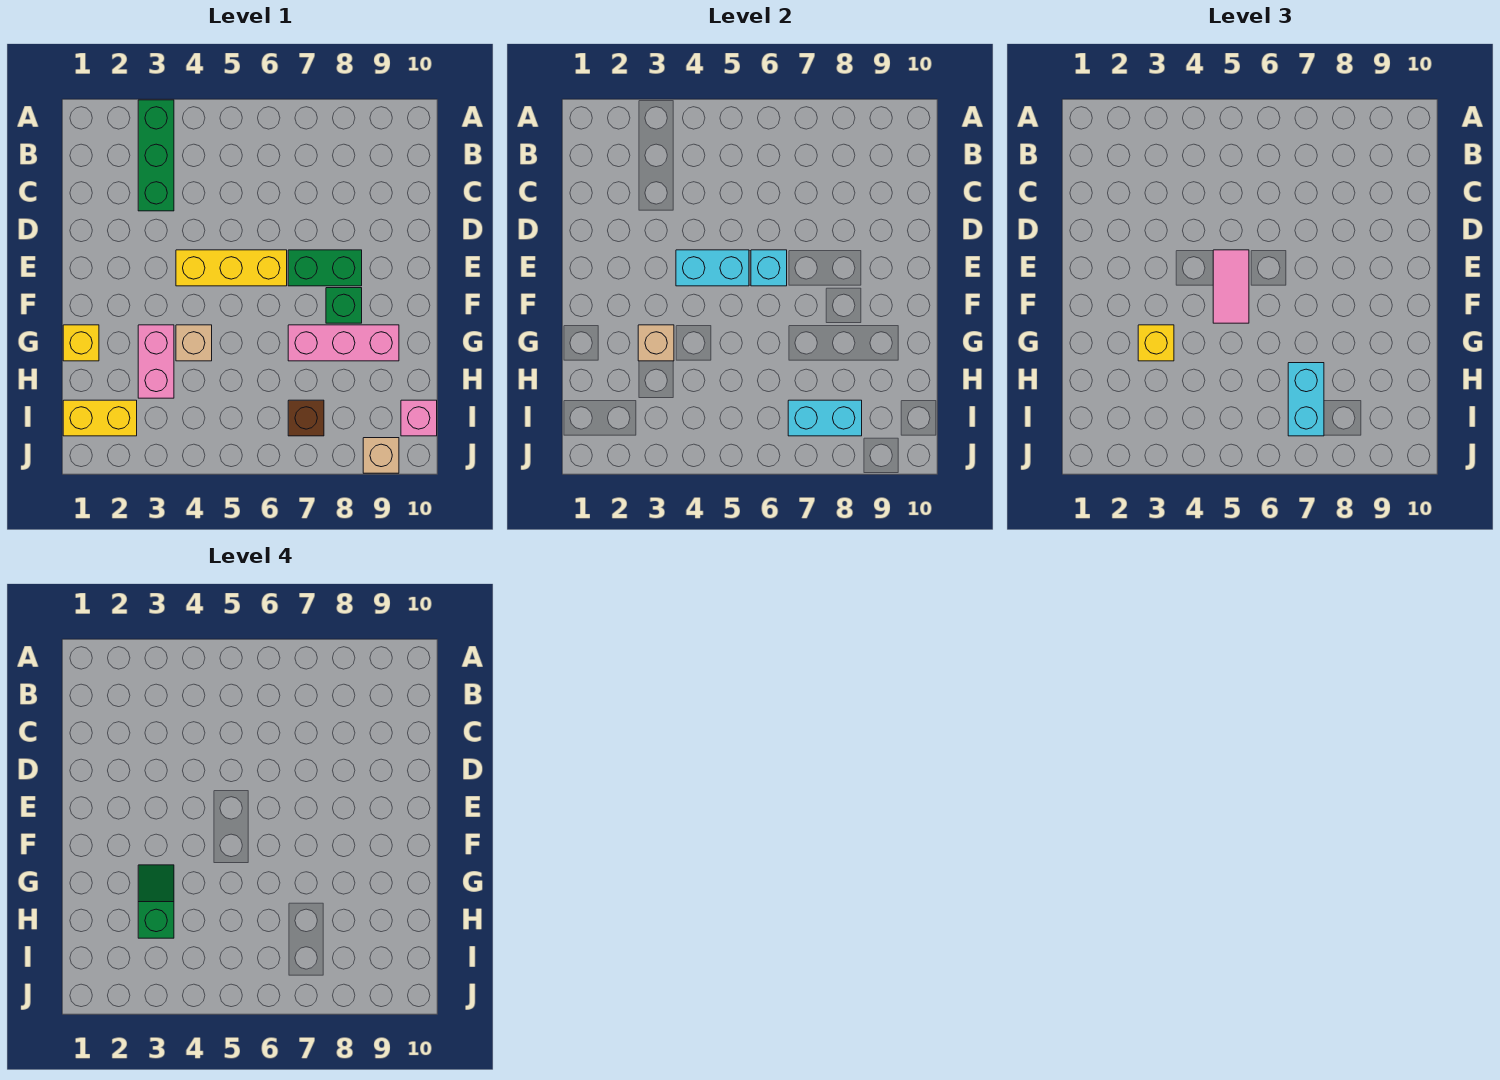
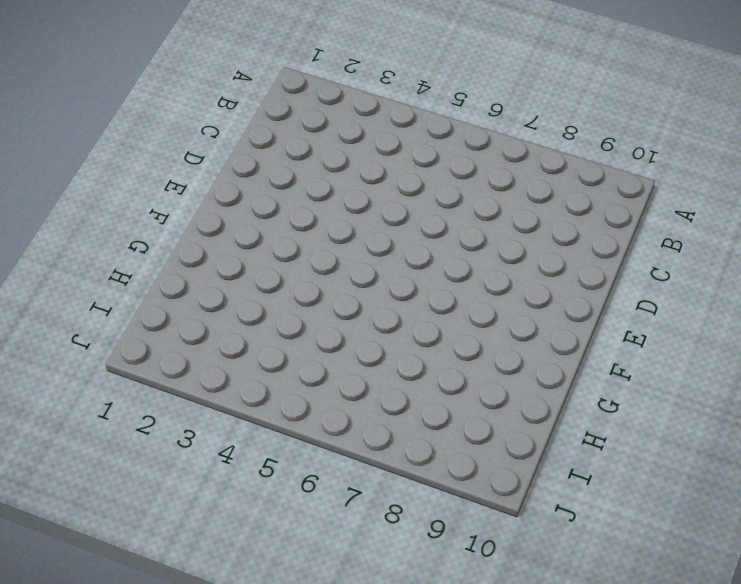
none -> green brick A3:C3 level 1
none -> yellow brick E4:E6 level 1
none -> green brick E7:E8 level 1

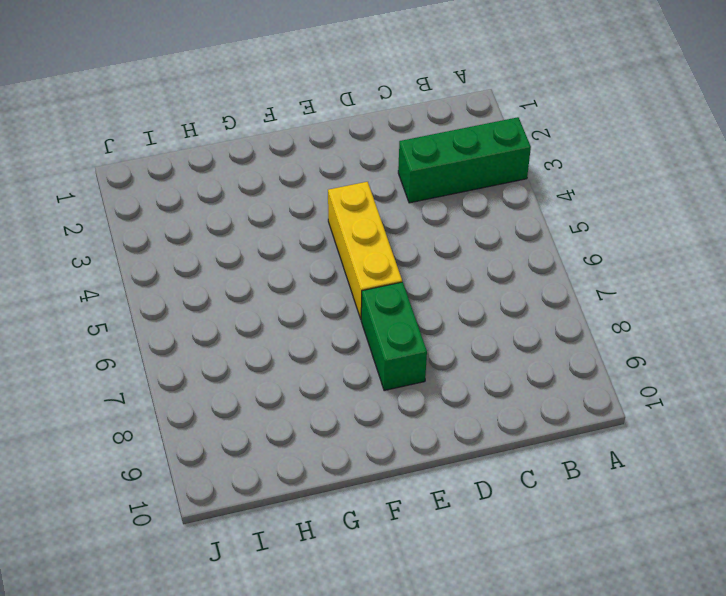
none -> green brick F8 level 1
none -> yellow brick G1 level 1
none -> pink brick G3:H3 level 1

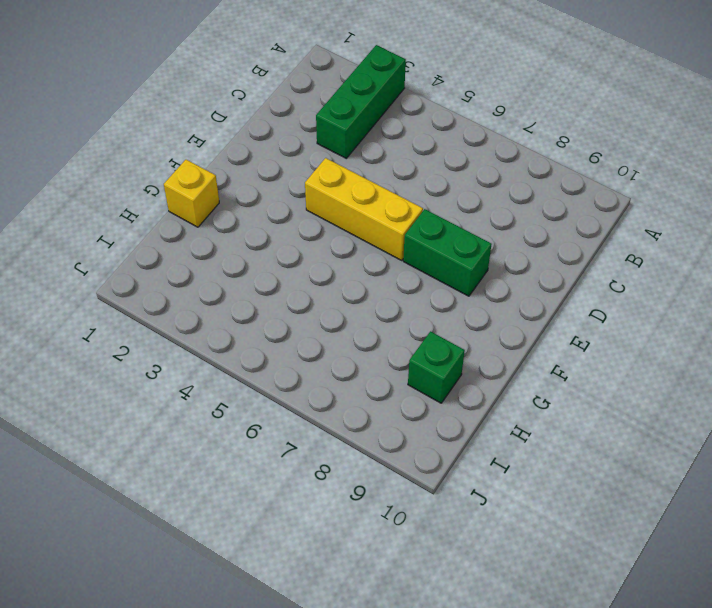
green brick H9 level 1 -> green brick F8 level 1
none -> pink brick G3:H3 level 1
none -> tan brick G4 level 1
none -> pink brick G7:G9 level 1

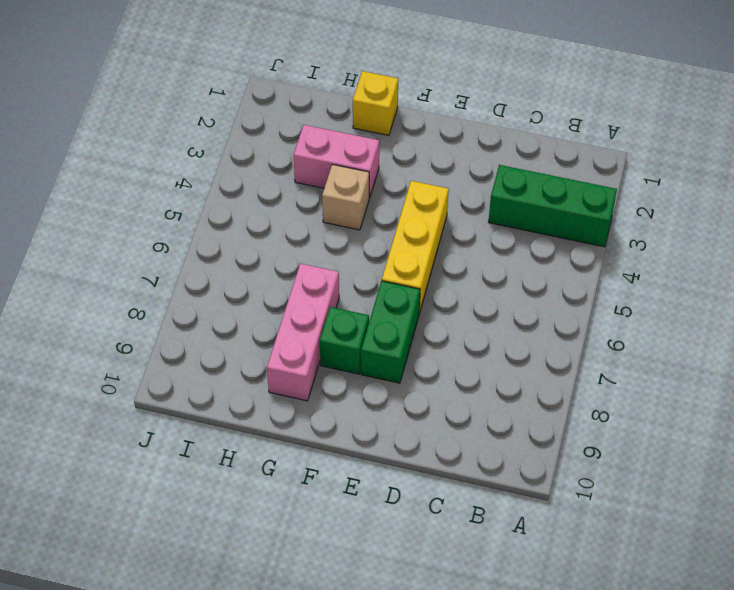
none -> yellow brick I1:I2 level 1
none -> brown brick I7 level 1
none -> pink brick I10 level 1

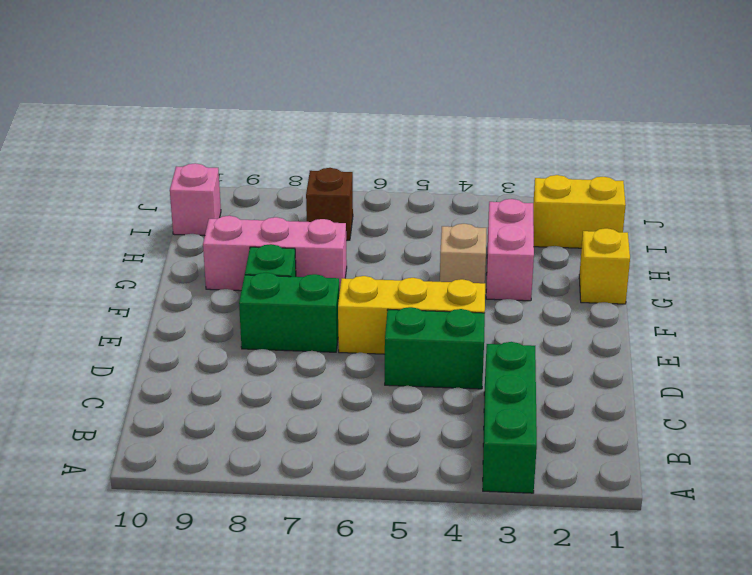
green brick D4:D5 level 1 -> none
none -> tan brick J9 level 1
none -> cyan brick E4:E5 level 2
none -> cyan brick E6 level 2

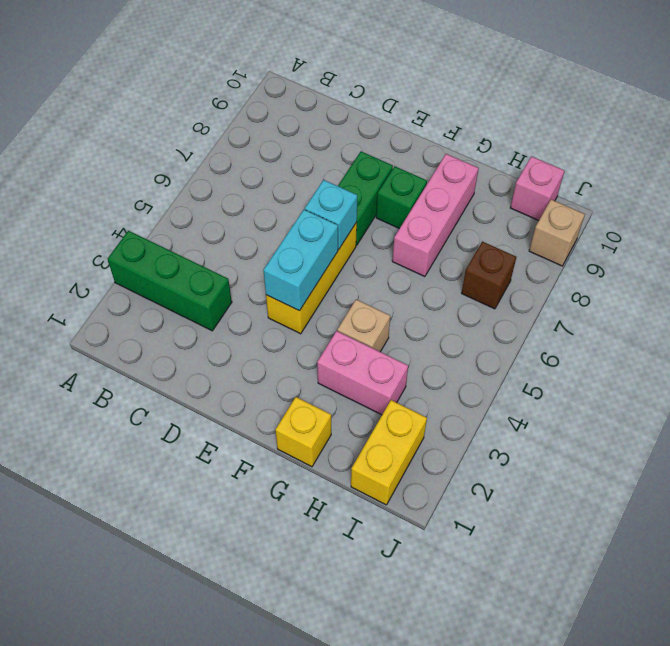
none -> tan brick G3 level 2
none -> cyan brick I7:I8 level 2
none -> pink tile E5:F5 level 3

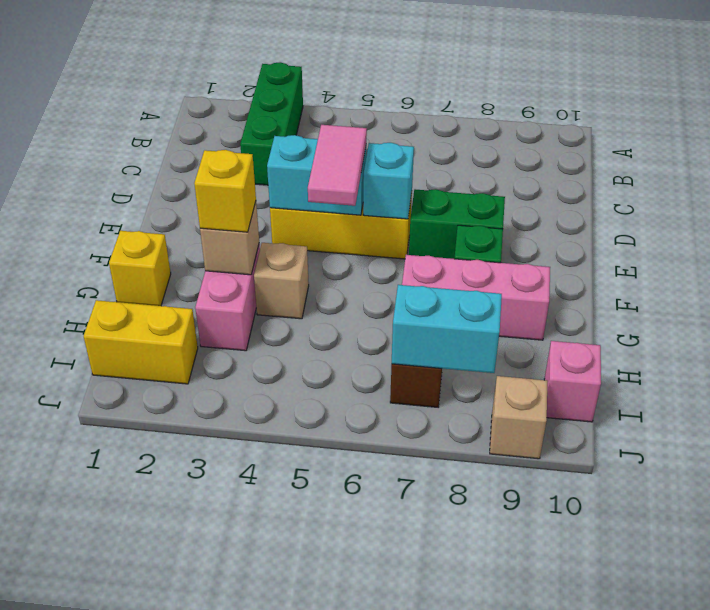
none -> cyan brick H7:I7 level 3
none -> green slope G3:H3 level 4 top H

